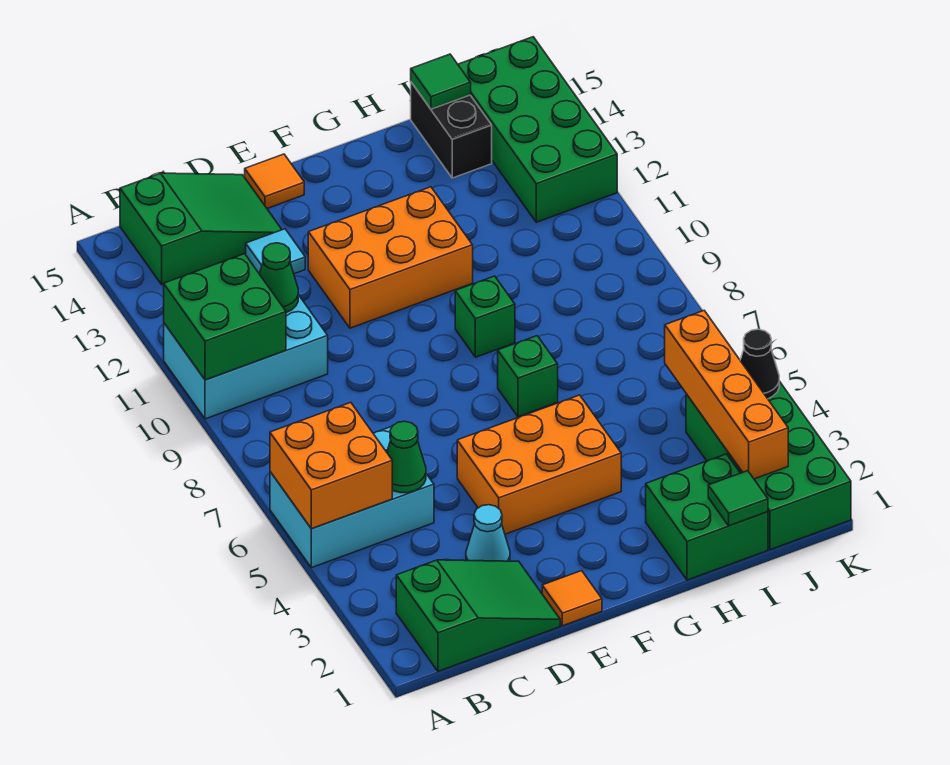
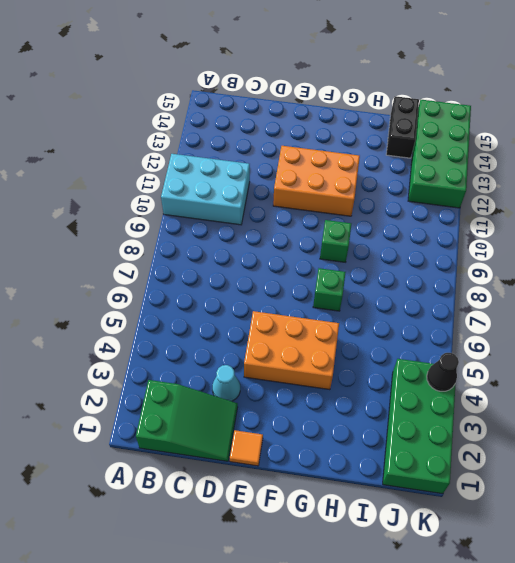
none -> cyan brick A5:C6 level 1
none -> green slope B14:D15 level 1 top B
none -> cyan tile D13 level 1

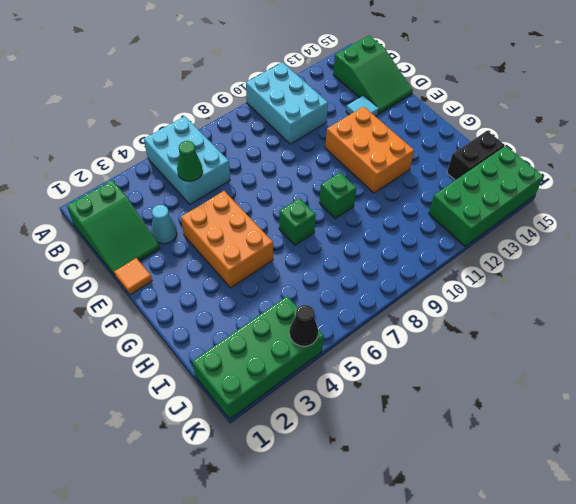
none -> orange tile E15 level 1
none -> green brick H1:I2 level 1
none -> orange brick A5:B6 level 2

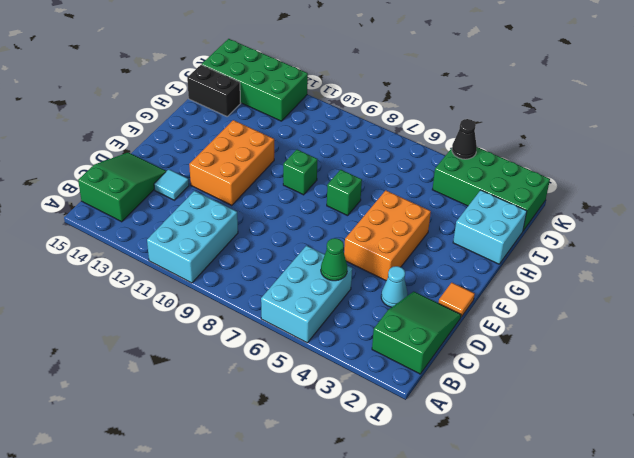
cyan brick H1:I2 level 1 -> green brick H1:I2 level 1
none -> orange tile E15 level 1
none -> orange brick A5:B6 level 2
none -> green brick A10:B11 level 2

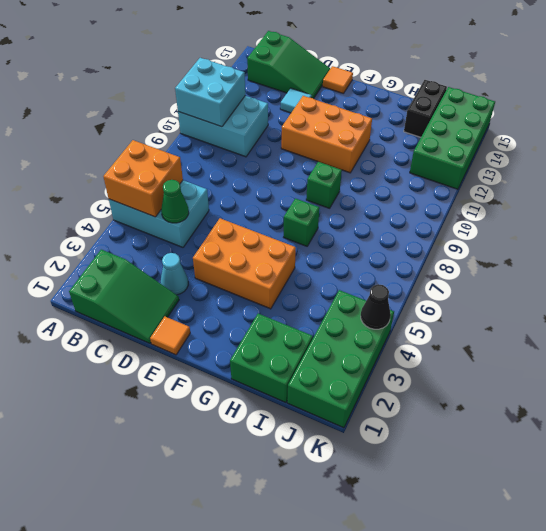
cyan brick A10:B11 level 2 -> green brick A10:B11 level 2
none -> green cone C11 level 2
none -> green tile I1 level 2
none -> green tile I15 level 2

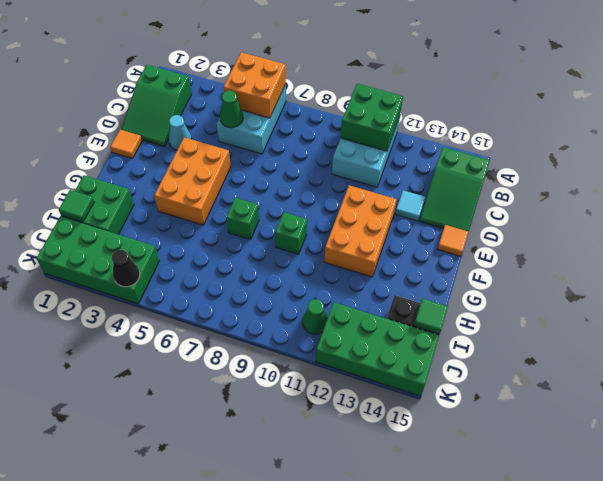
green cone J11 level 1 -> green cone C11 level 2
none -> orange brick J2:J5 level 2

